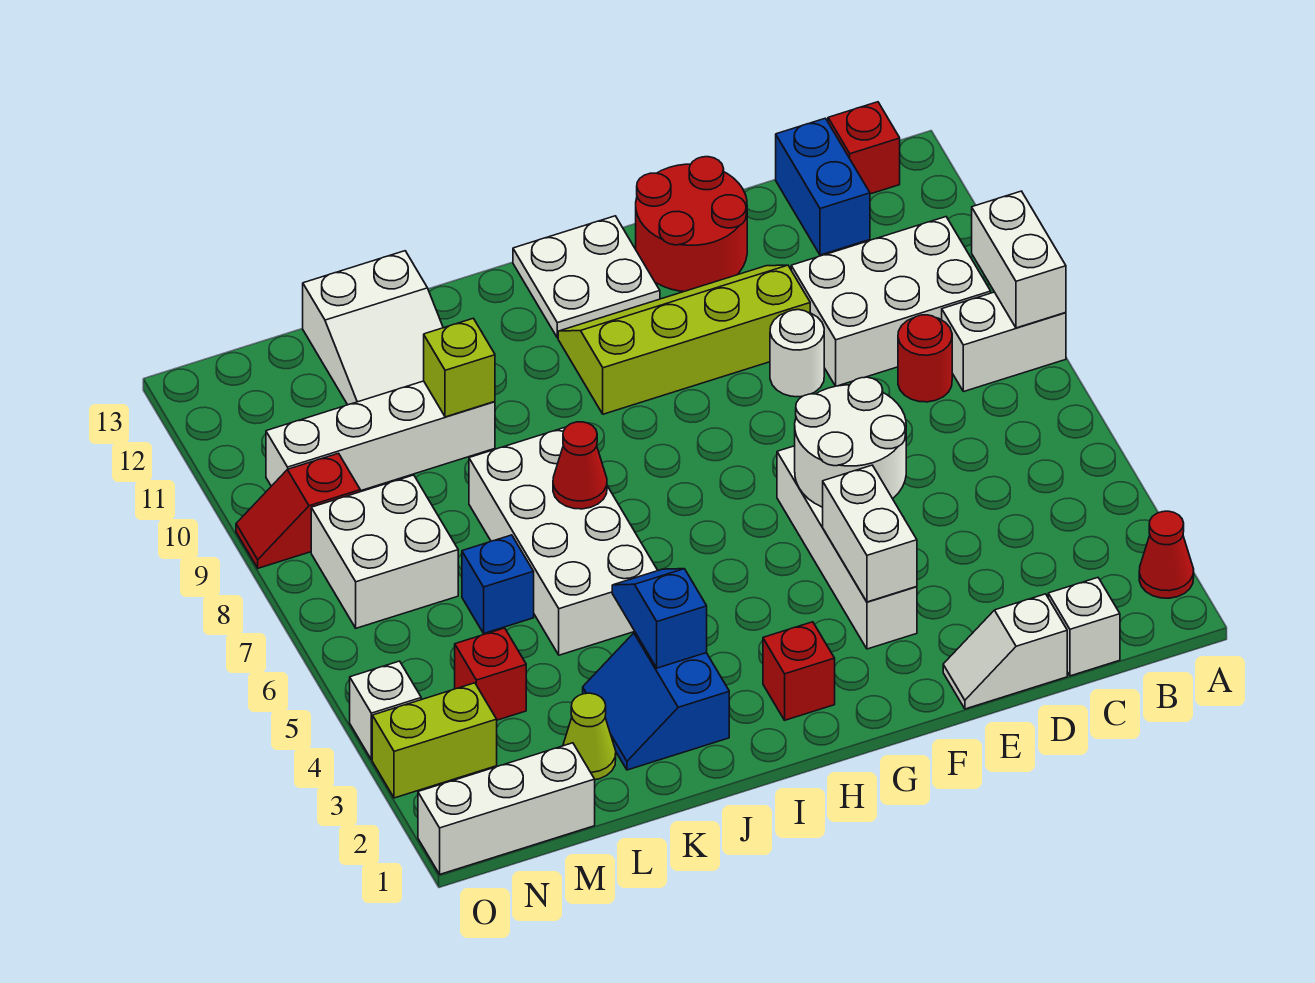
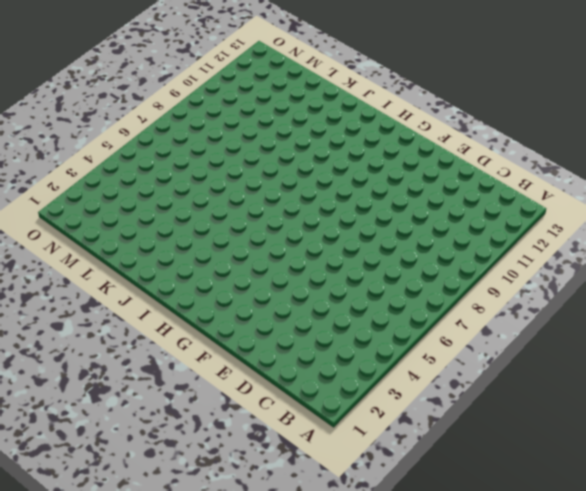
none -> red cone A2 level 1
none -> white brick A8:B8 level 1
none -> white brick B9:D10 level 1
none -> red brick B13 level 1

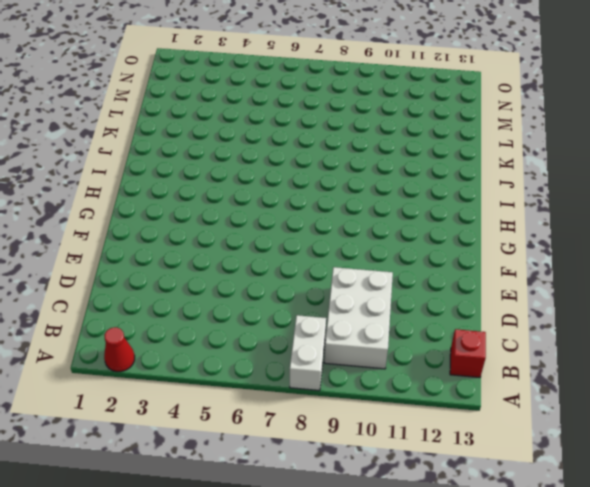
none -> white brick C1 level 1
none -> red round brick C8 level 1
none -> blue brick C12:C13 level 1
none -> white slope D1:E1 level 1 top D

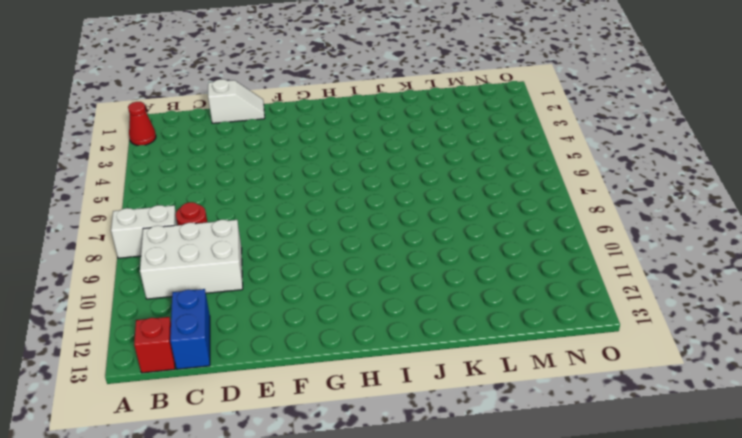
none -> white brick C1 level 1
none -> white round brick E9 level 1
none -> lime slope E10:H11 level 1 top 10
none -> red round brick E12:F13 level 1

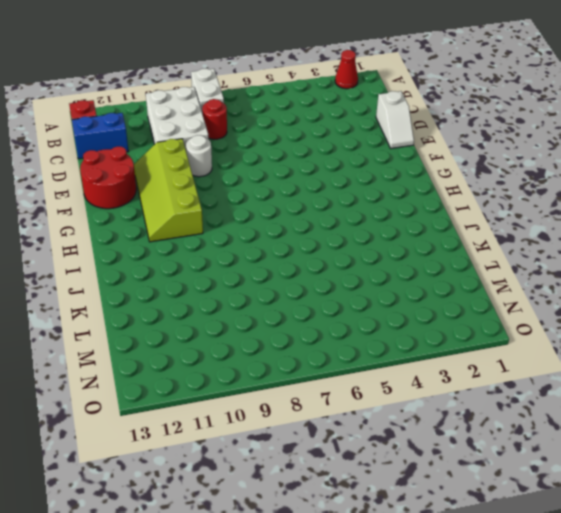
none -> white brick C1 level 1
none -> white brick F3:F6 level 1
none -> white plate G12:H13 level 1
none -> red brick H2 level 1

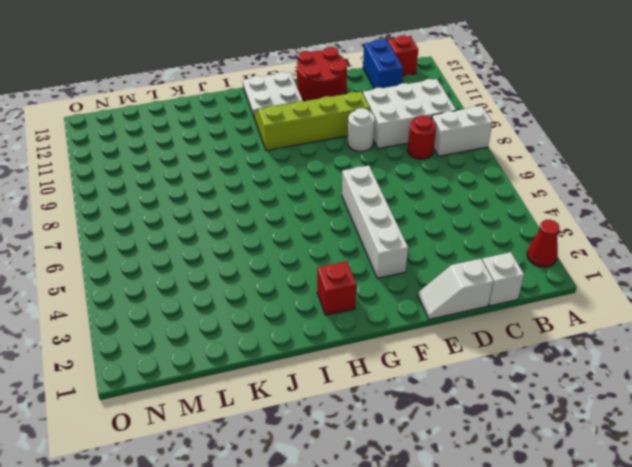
none -> blue slope J2:K3 level 1 top J
none -> white brick J5:K8 level 1
none -> white brick K10:N10 level 1
none -> white slope K11:L13 level 1 top 13

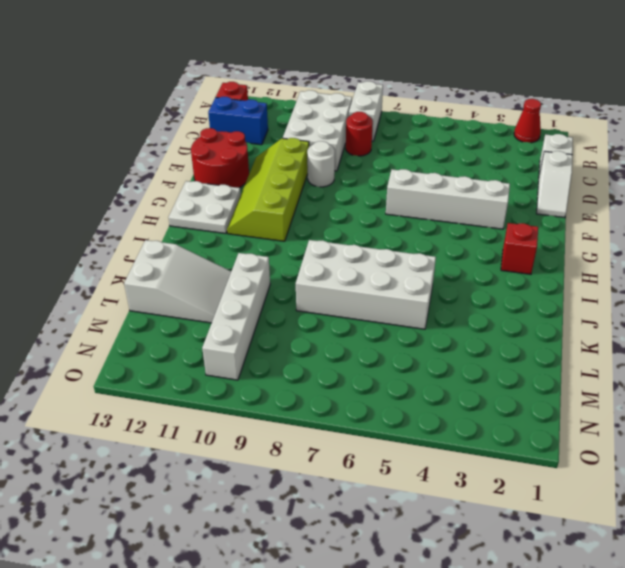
none -> blue slope J2:K3 level 1 top J
none -> lime cone L2 level 1
none -> blue brick L6 level 1
none -> white brick M1:O1 level 1

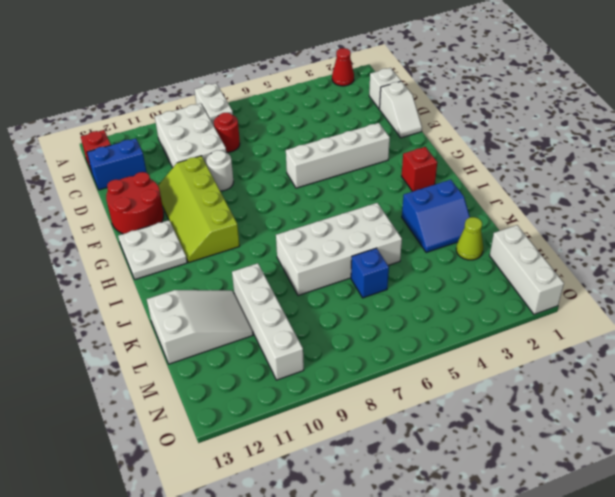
none -> red brick M4 level 1
none -> white brick M7:N8 level 1
none -> lime brick N3:O3 level 1
none -> red slope N9:O9 level 1 top N

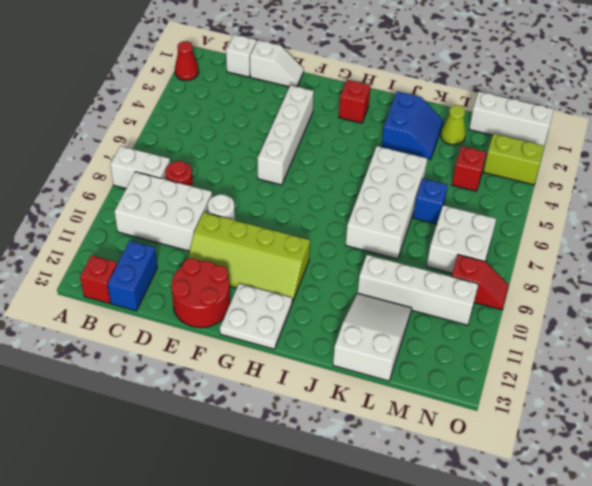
none -> white brick O4 level 1
none -> white brick A8:A9 level 2
none -> white round brick E5:F6 level 2
none -> white brick F3:F4 level 2

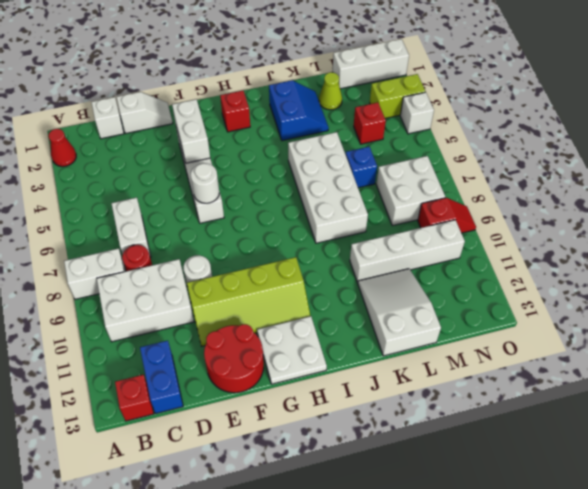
white brick C6:C7 level 1 -> white brick A8:A9 level 2
white round brick F6 level 2 -> white round brick E5:F6 level 2
none -> blue slope J3:J4 level 2 top 3
none -> red cone J7 level 2
none -> lime brick K10 level 2

